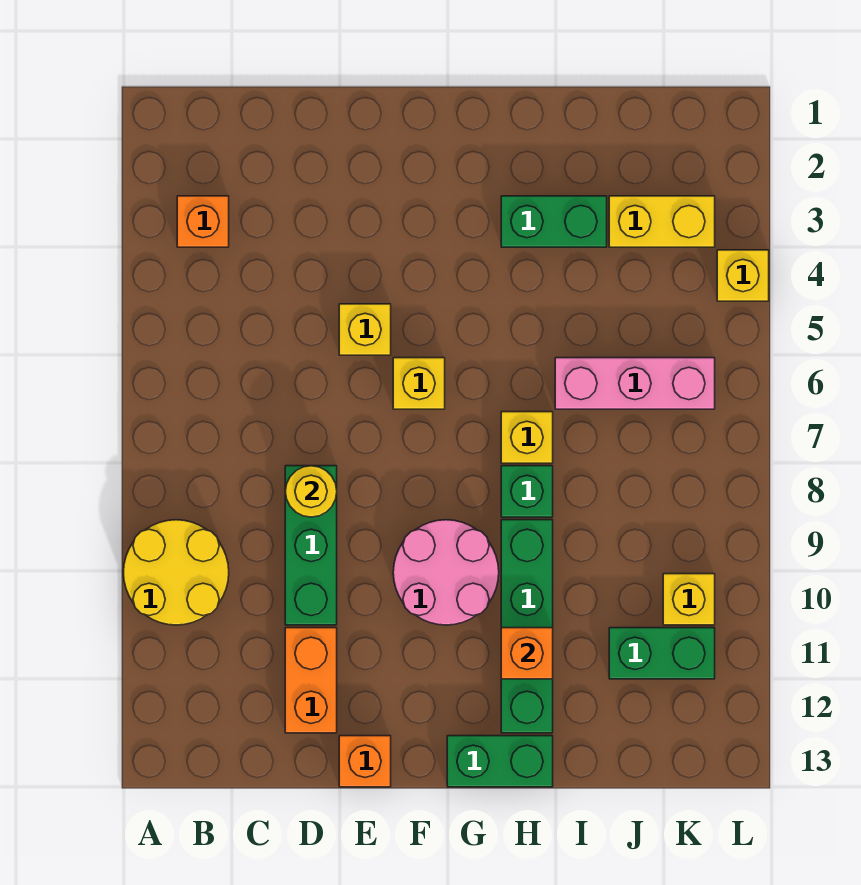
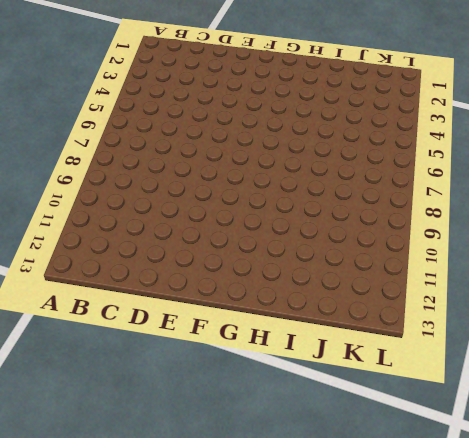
none -> yellow round brick A9:B10 level 1
none -> orange brick B3 level 1
none -> green brick D8:D10 level 1

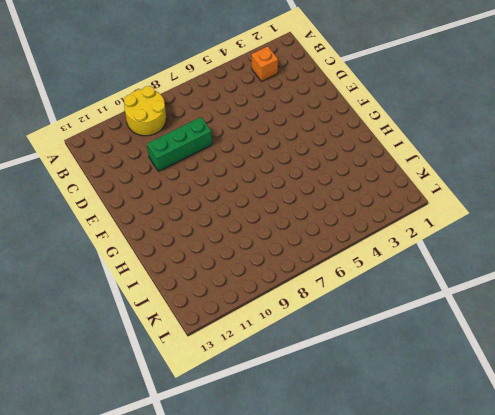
none -> orange brick D11:D12 level 1
none -> yellow brick E5 level 1
none -> orange brick E13 level 1

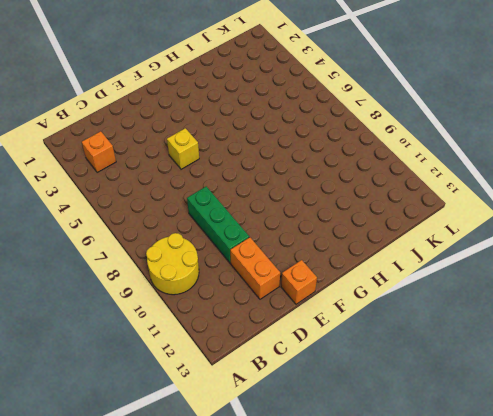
none -> yellow brick F6 level 1
none -> pink round brick F9:G10 level 1
none -> green brick G13:H13 level 1

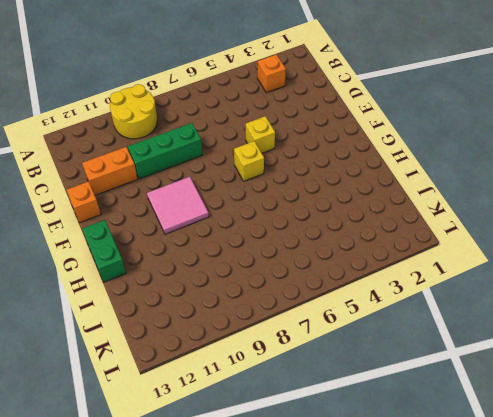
pink tile F9:G10 level 1 -> pink round brick F9:G10 level 1
none -> green brick H3:I3 level 1
none -> yellow brick H7 level 1
none -> green brick H8 level 1

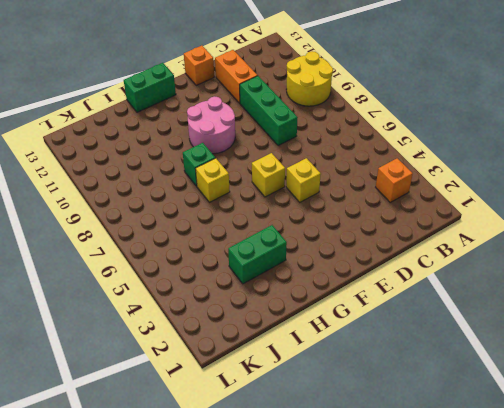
none -> green brick H9:H12 level 1
none -> pink brick I6:K6 level 1
none -> yellow brick J3:K3 level 1

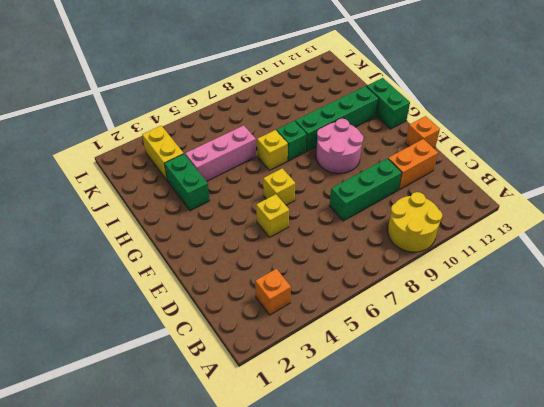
pink brick I4:I6 level 1 -> pink brick I6:K6 level 1
none -> green brick J11:K11 level 1
none -> yellow brick K10 level 1
none -> yellow brick L4 level 1

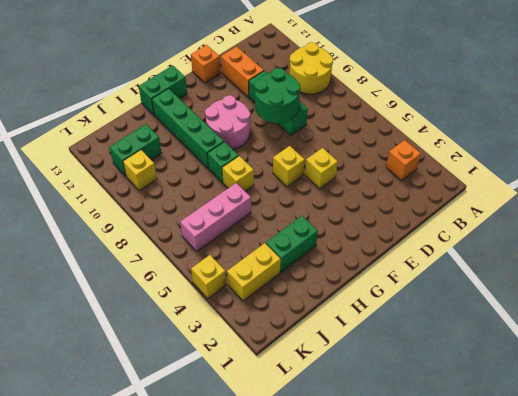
green round brick D8:E9 level 2 -> yellow round brick D8 level 2
none -> orange brick H11 level 2

